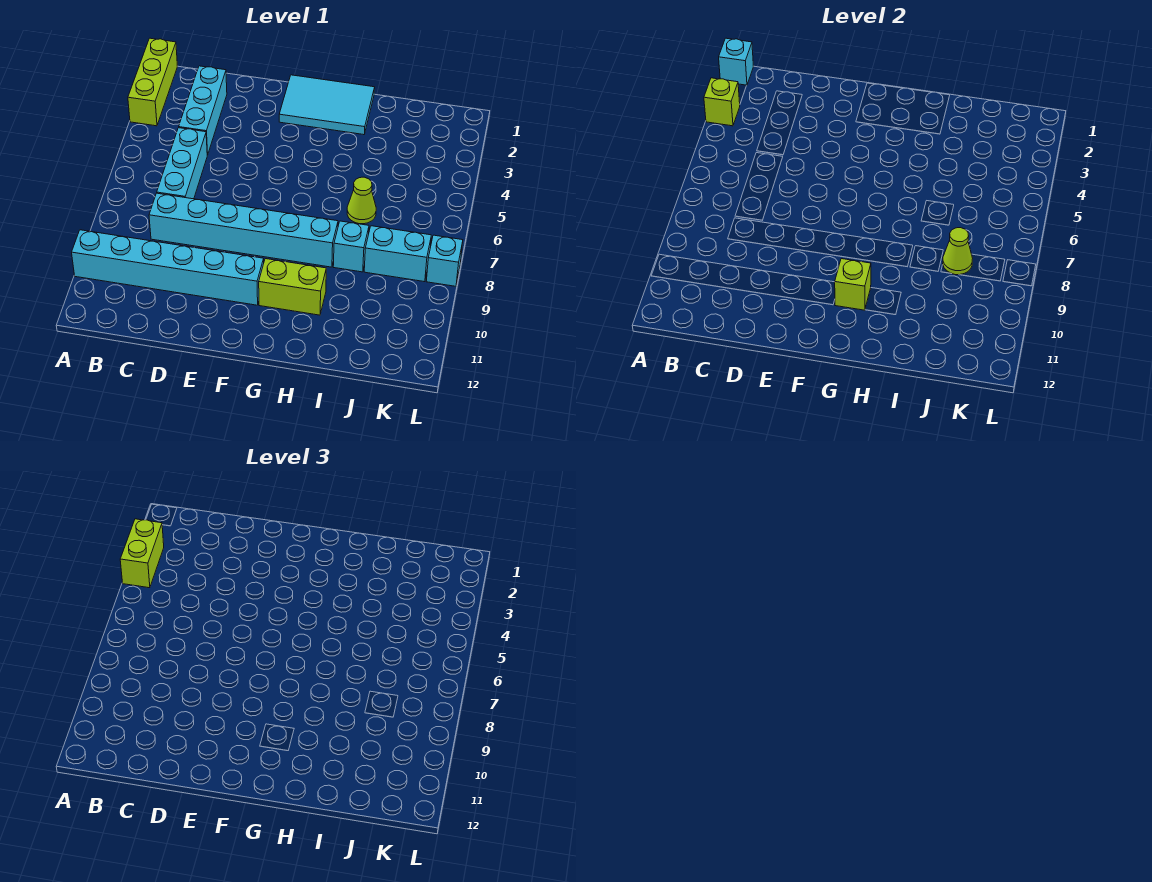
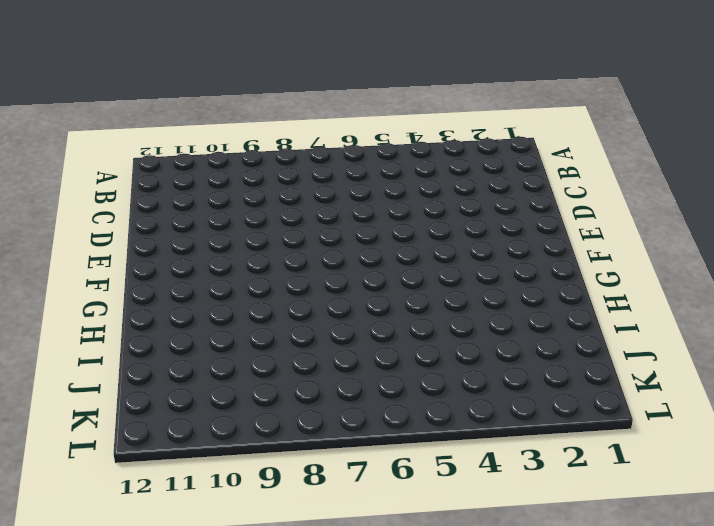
none -> lime brick A1:A3 level 1
none -> cyan brick A10:F10 level 1
none -> cyan brick C2:C4 level 1

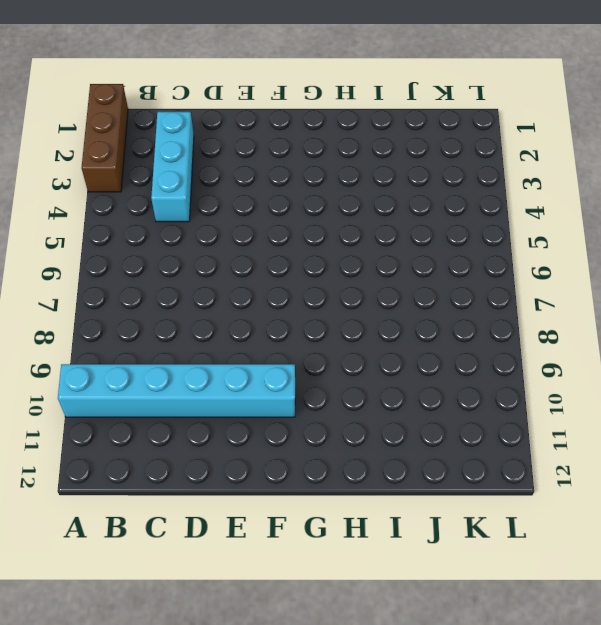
brown brick A1:A3 level 1 -> lime brick A1:A3 level 1
none -> cyan brick C5:C7 level 1
none -> cyan brick C8:H8 level 1
none -> cyan tile F1:H2 level 1

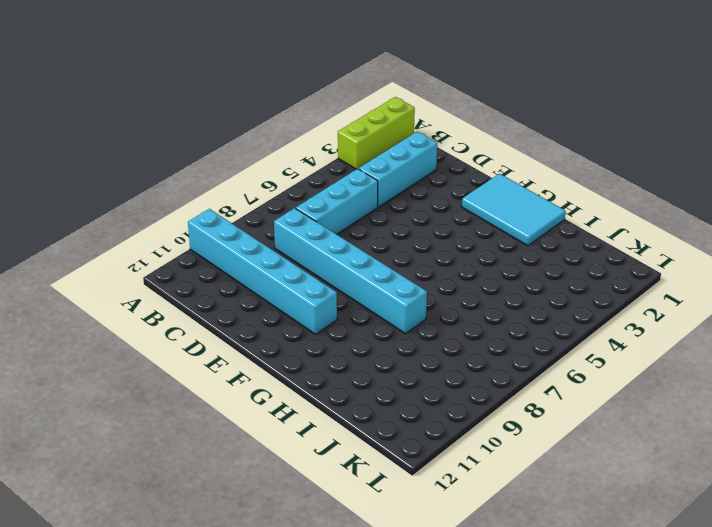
none -> lime brick G10:H10 level 1
none -> lime cone I6 level 1
none -> cyan brick I8 level 1

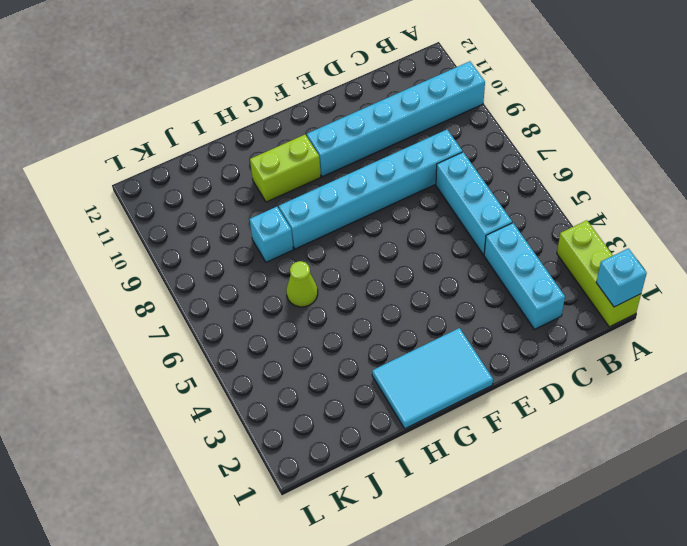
none -> cyan brick J8:K8 level 1
none -> cyan brick L8 level 1
none -> lime brick A3 level 2

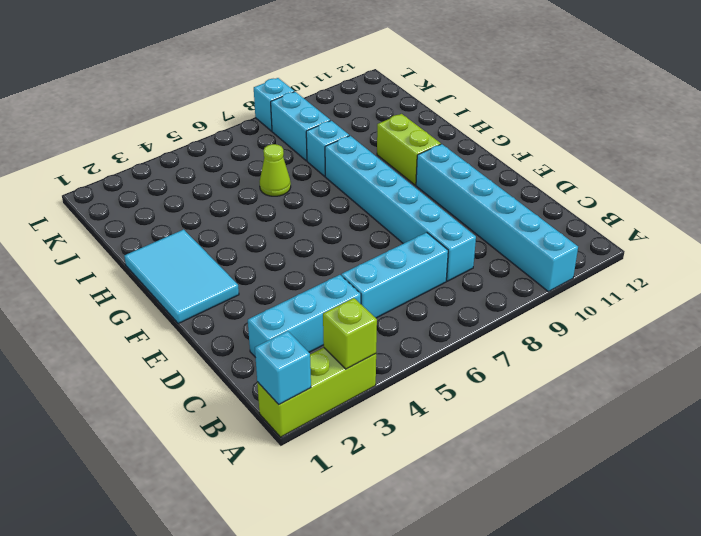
none -> lime brick G10 level 2
none -> lime cone J8 level 2
none -> lime brick A3:A4 level 3

